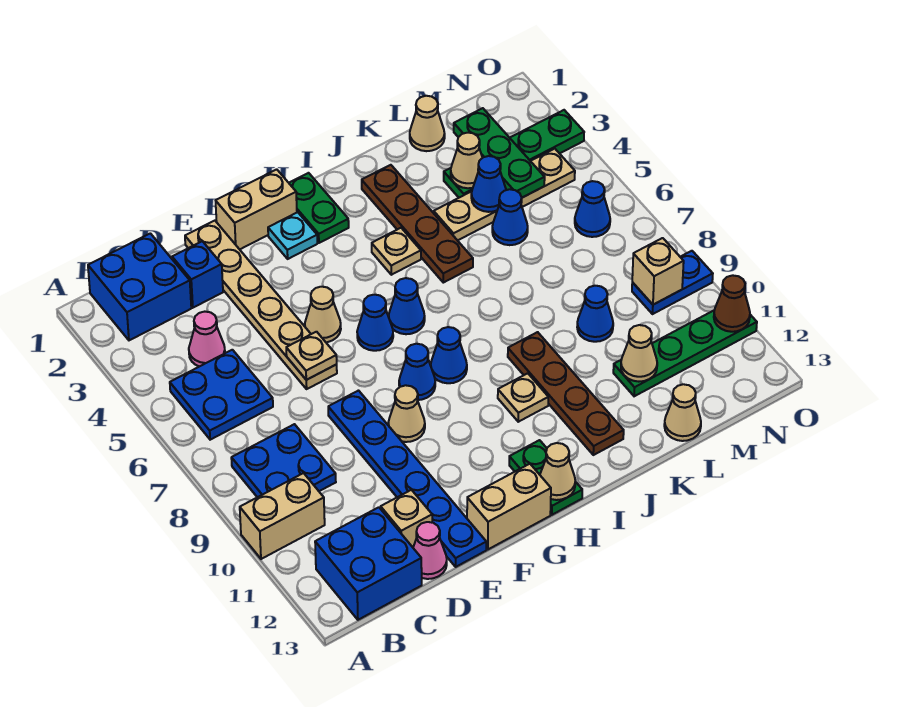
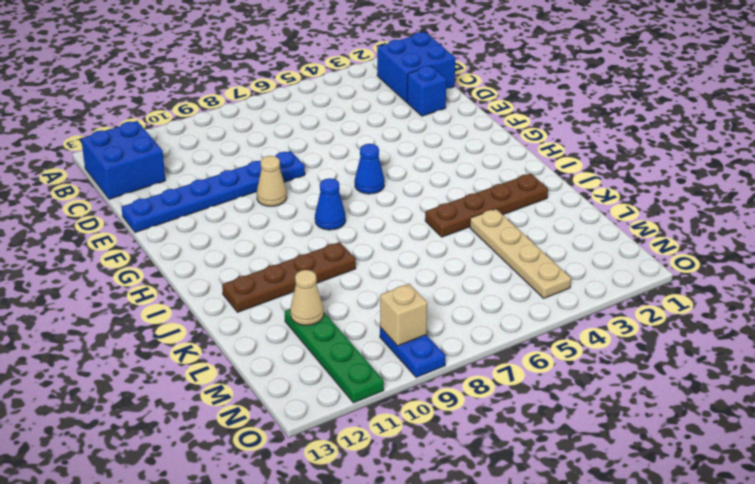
none -> tan brick A10:B10 level 1
none -> blue plate B5:C6 level 1
none -> blue plate B8:C9 level 1
none -> pink cone C4 level 1

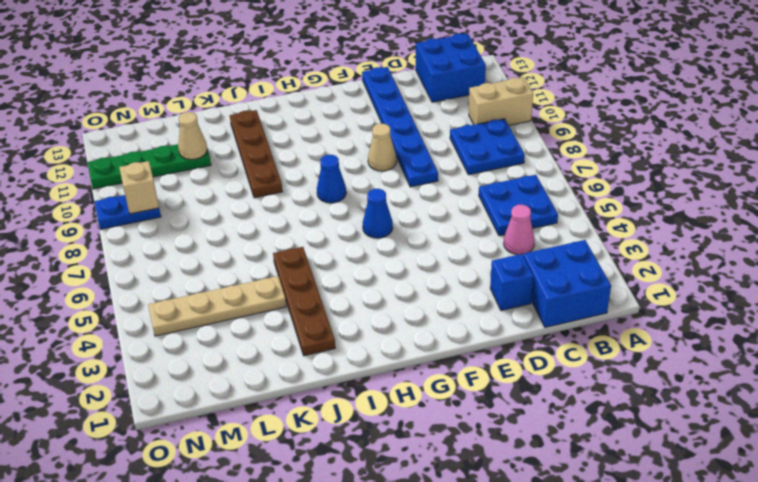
none -> tan brick D12 level 1
none -> pink cone D13 level 1
none -> tan plate E1:E6 level 1
none -> tan brick F1:G1 level 1

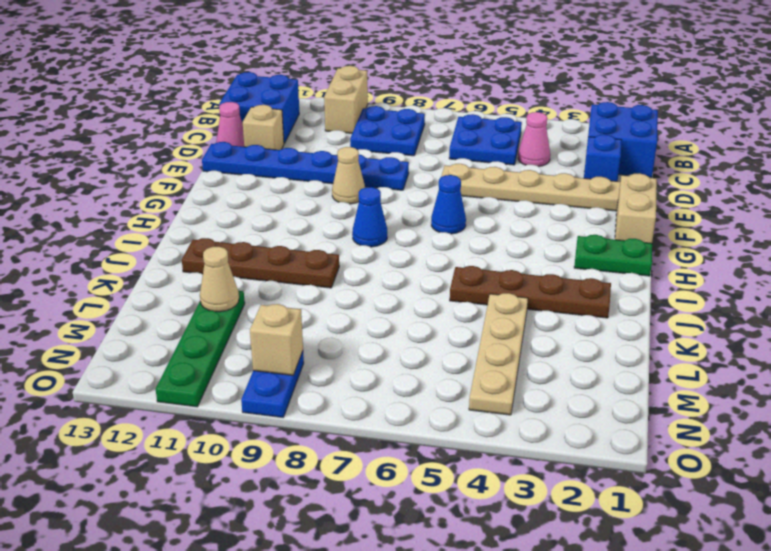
none -> tan cone F5 level 1
none -> tan brick F13:G13 level 1
none -> cyan plate G2 level 1
none -> blue cone G8 level 1

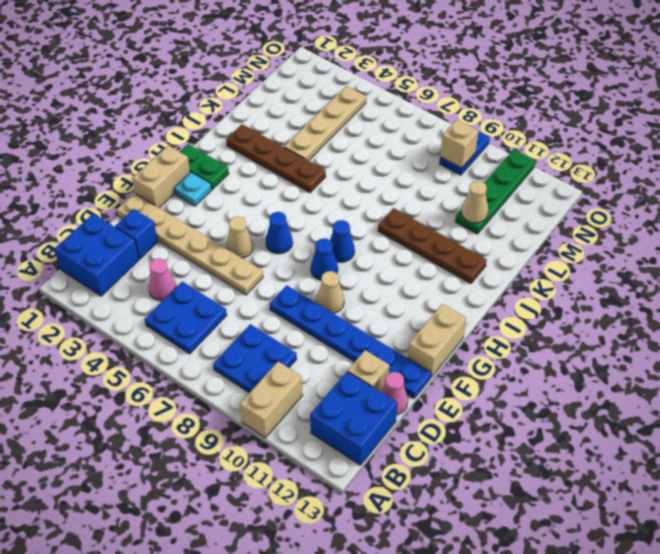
none -> blue cone H6 level 1
none -> green plate H12:H13 level 1
none -> tan plate I4 level 1
none -> tan plate I10 level 1

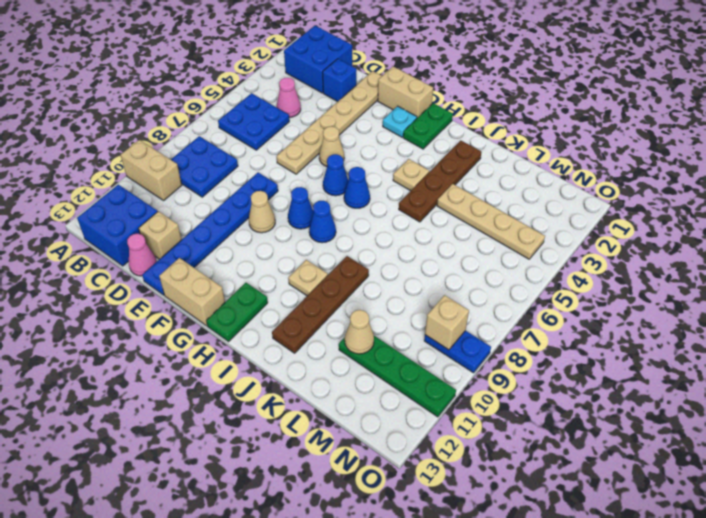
none -> tan cone L1 level 1
none -> green plate L3:O3 level 1
none -> blue cone L5 level 1
none -> blue cone L9 level 1

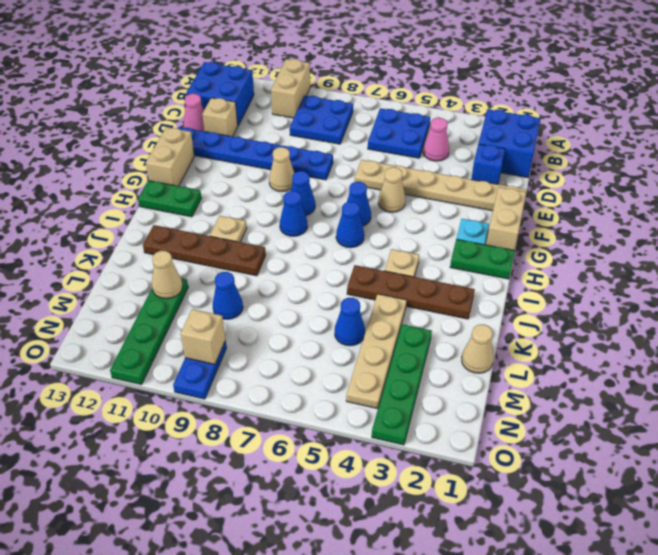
none -> tan cone L13 level 1
none -> blue cone N6 level 1
none -> tan plate E6 level 2
none -> tan cone H13 level 2

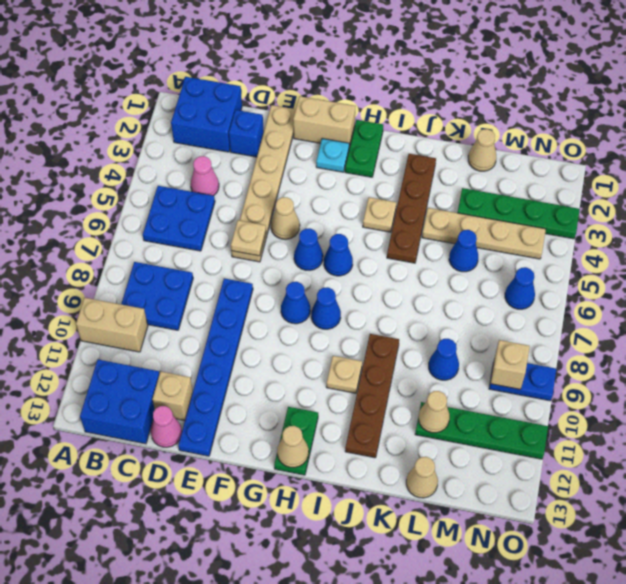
none -> tan cone F9 level 1
none -> tan brick F13:G13 level 1
none -> tan cone L3 level 2
none -> blue cone L4 level 2

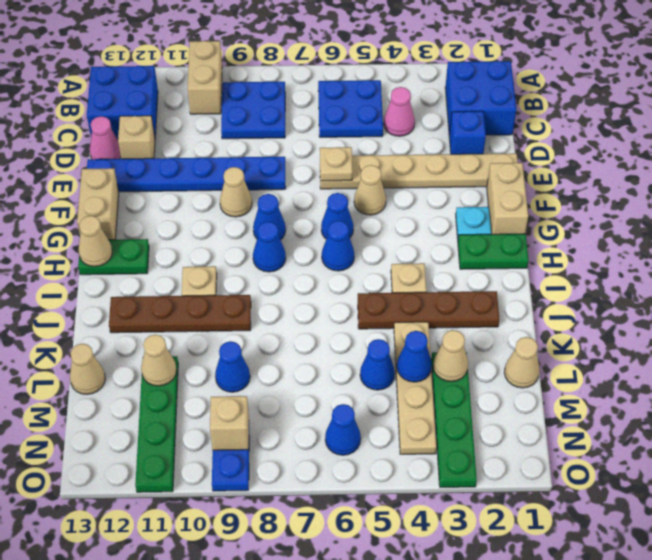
none -> green plate M2:M4 level 2
none -> brown cone O11 level 2

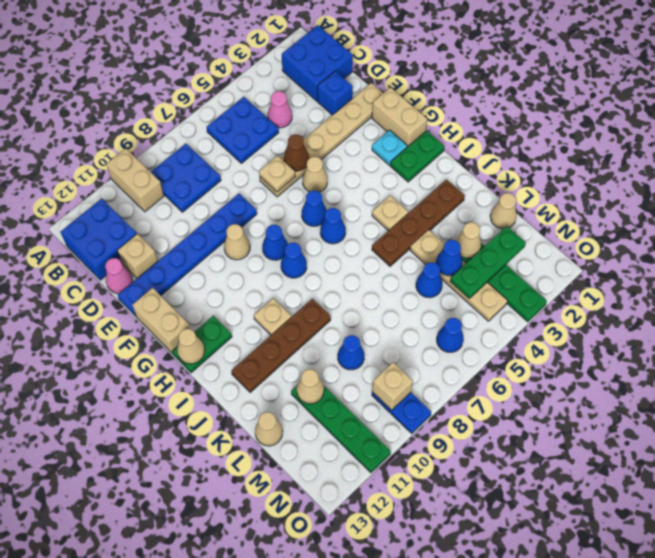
brown cone E5 level 2 -> brown cone O11 level 2

